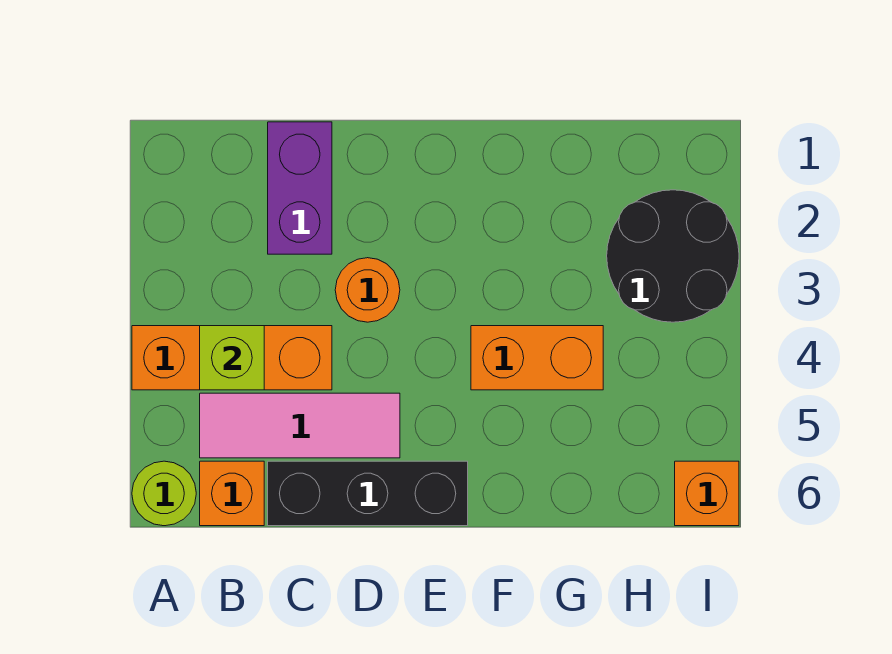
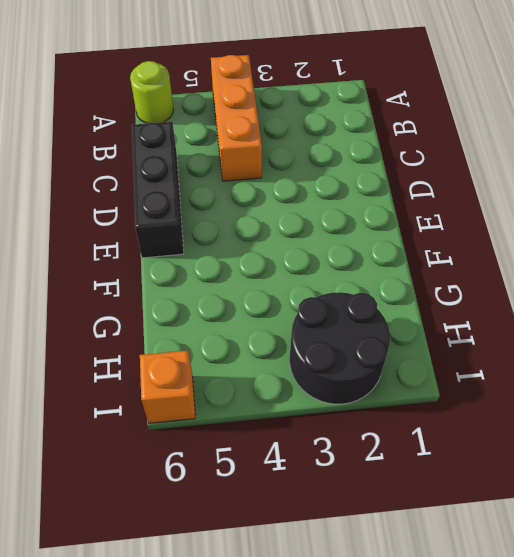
none -> pink tile B5:D5 level 1
none -> orange brick B6 level 1

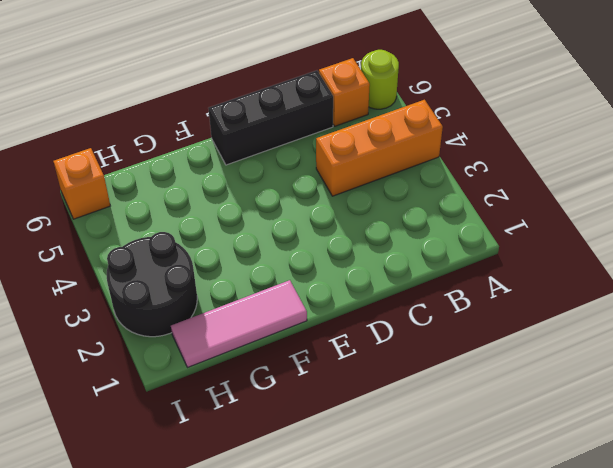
pink tile F1:H1 level 1 -> pink tile B5:D5 level 1
none -> purple brick C1:C2 level 1
none -> orange round brick D3 level 1

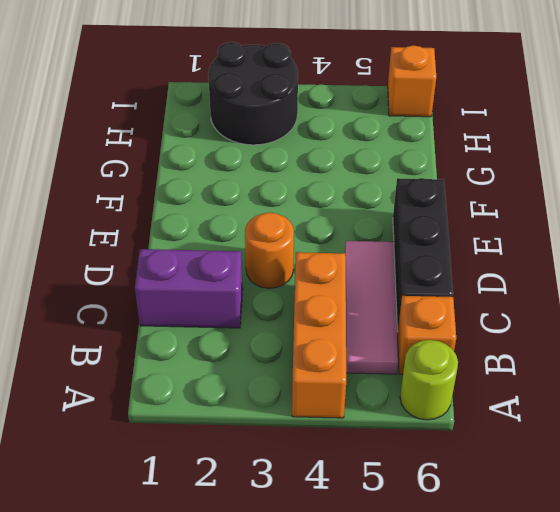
none -> orange brick F4:G4 level 1
none -> lime brick B4 level 2

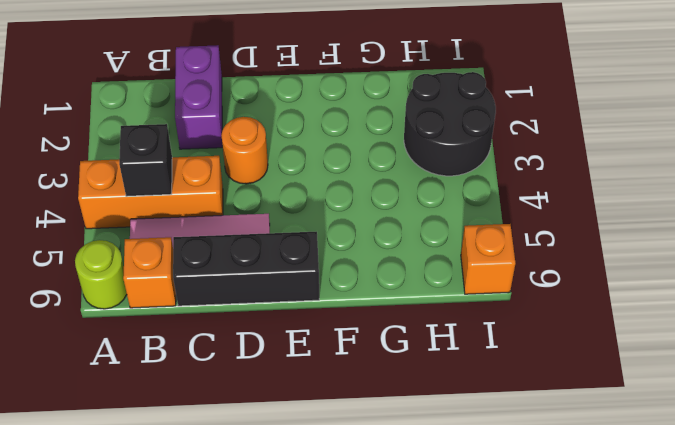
black brick B4 level 2 -> lime brick B4 level 2
none -> orange brick F4:G4 level 1

